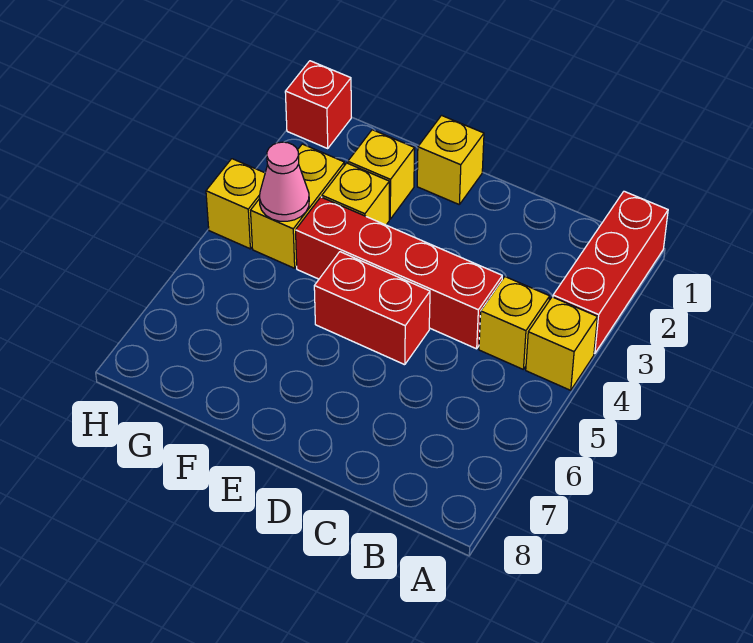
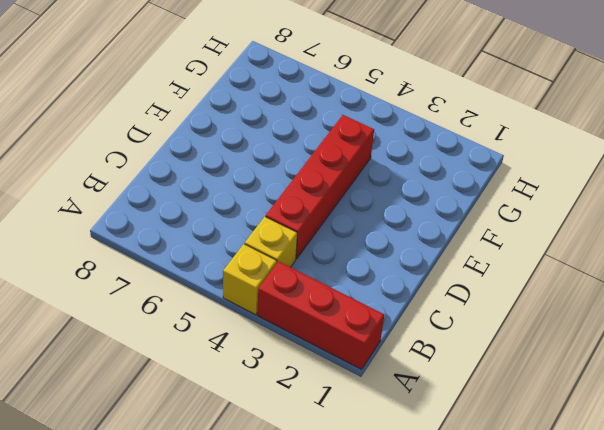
none -> red brick D5:E5 level 1
none -> yellow brick E1 level 1
none -> yellow brick F2 level 1

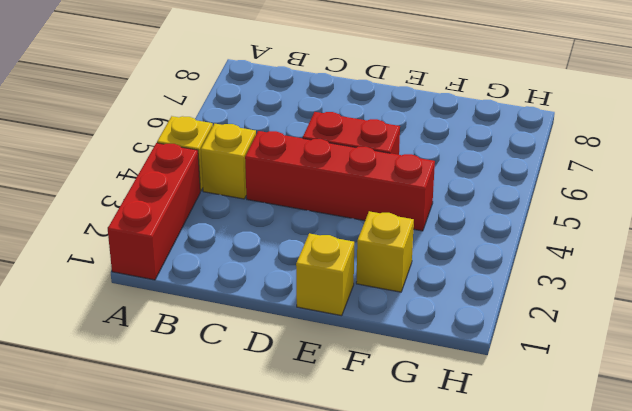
none -> yellow brick F3 level 1
none -> yellow brick G3:G4 level 1
none -> red brick H1 level 1

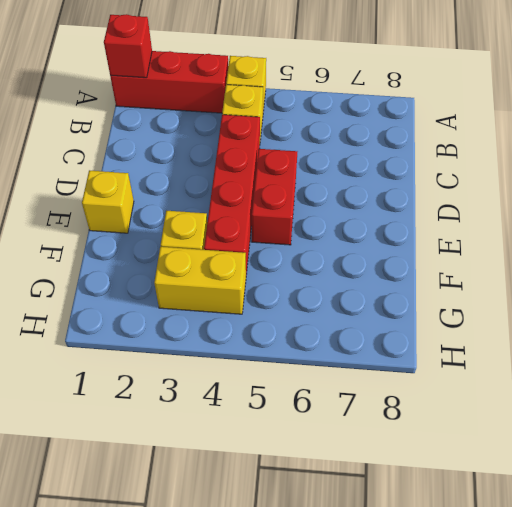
red brick A1 level 2 -> red brick H1 level 1
none -> yellow brick F2 level 1
none -> yellow brick H4 level 1
none -> pink cone G4 level 2

